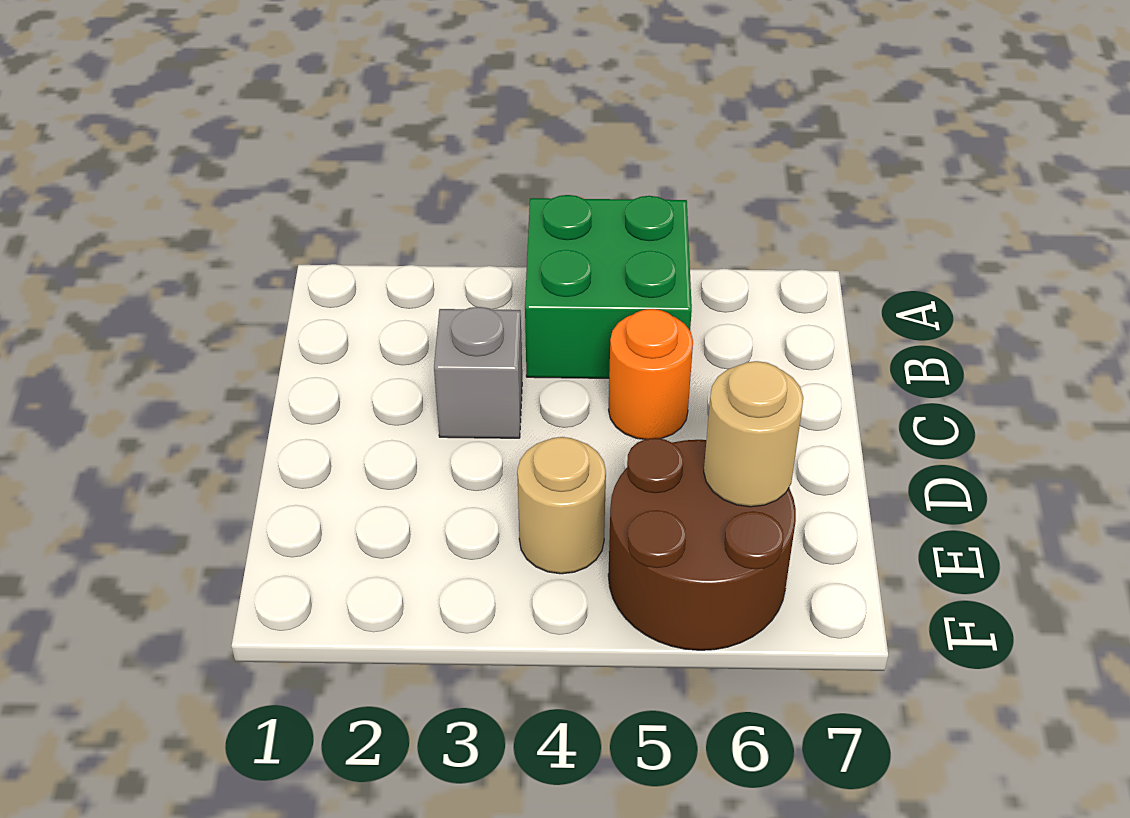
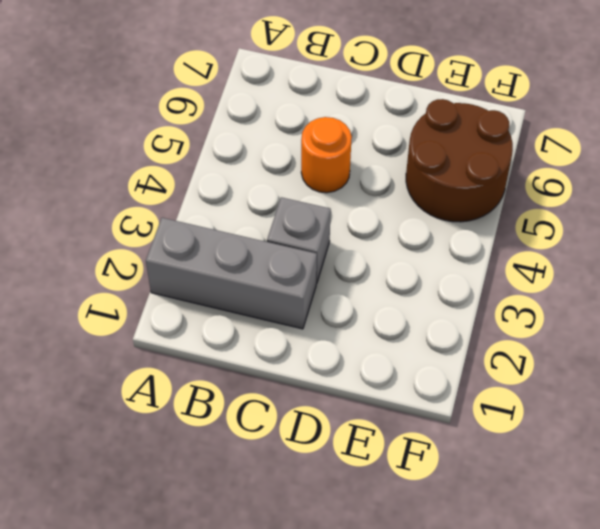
grey brick A2:C2 level 1 -> none
none -> green brick A4:B5 level 1
none -> tan round brick E4 level 1

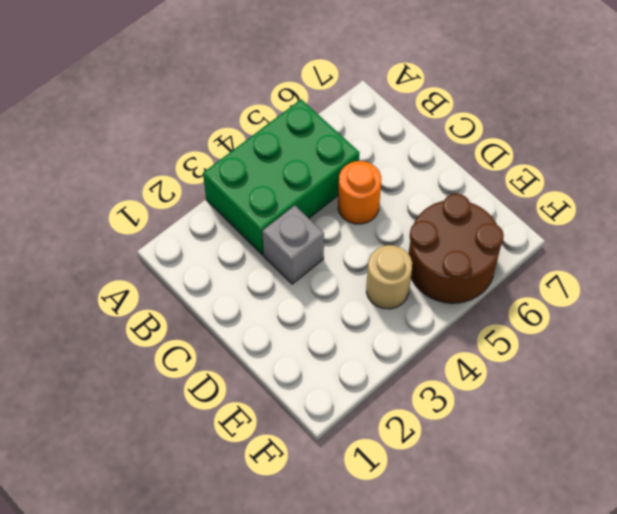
green brick A3:B5 level 1 -> green brick A4:B5 level 1
none -> tan round brick E6 level 2

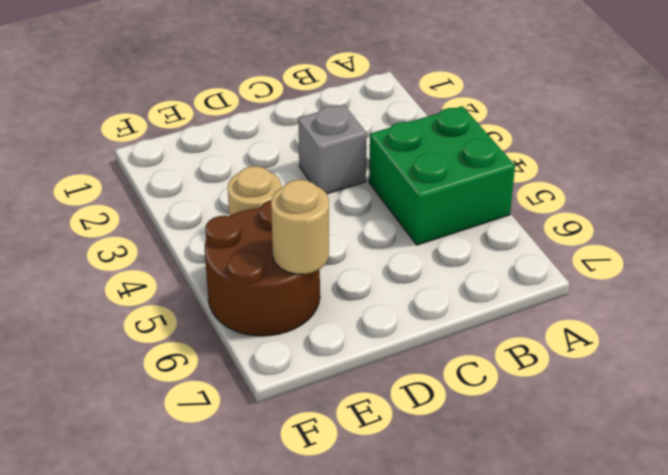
none -> orange round brick C5 level 1

